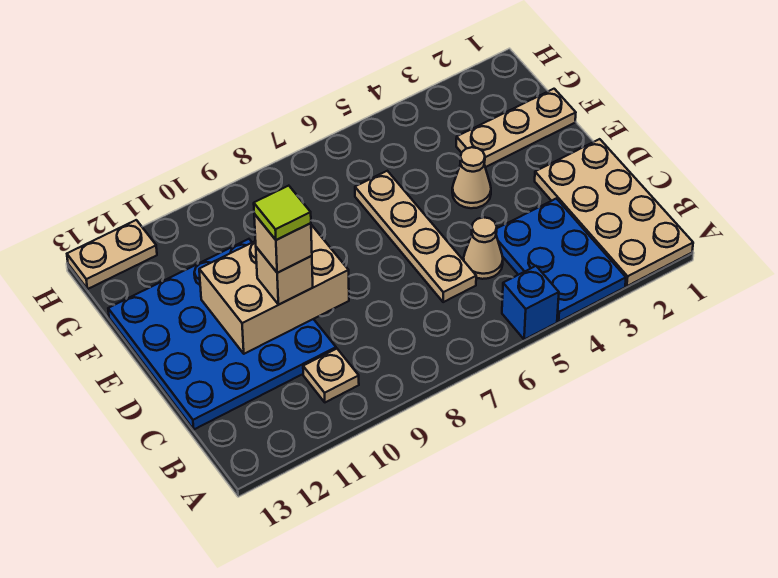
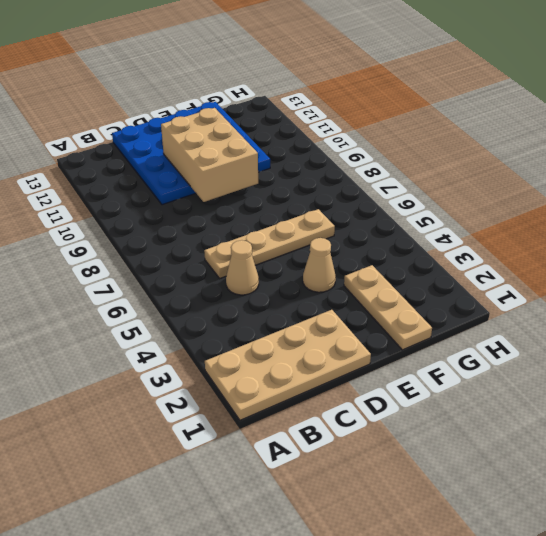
none -> blue plate A3:C4 level 1
none -> blue brick A5 level 1
none -> tan plate B10 level 1

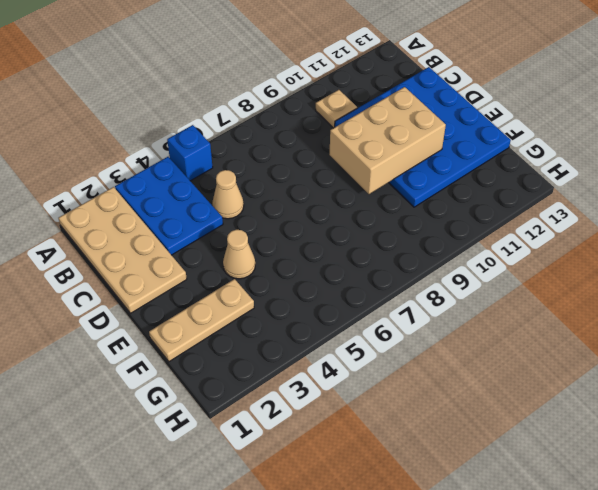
none -> tan plate C6:F6 level 1
none -> tan plate H12:H13 level 1
none -> tan brick D10 level 3

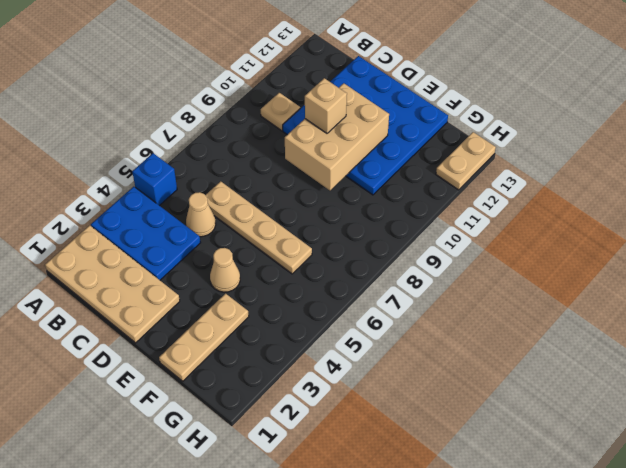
none -> tan brick D10 level 4
none -> lime tile D10 level 5

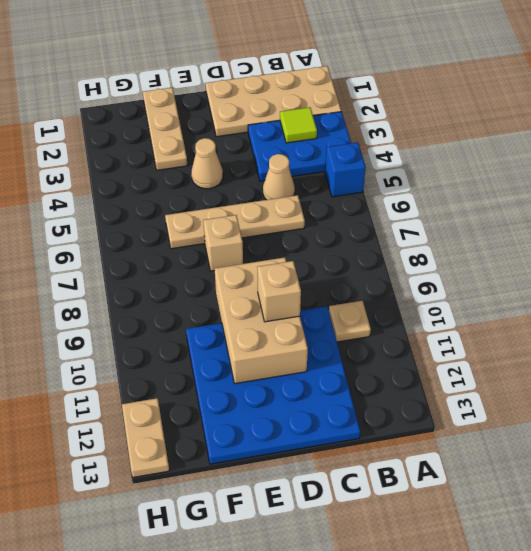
lime tile B3 level 2 -> lime tile D10 level 5
tan brick E7 level 1 -> tan brick D10 level 4

